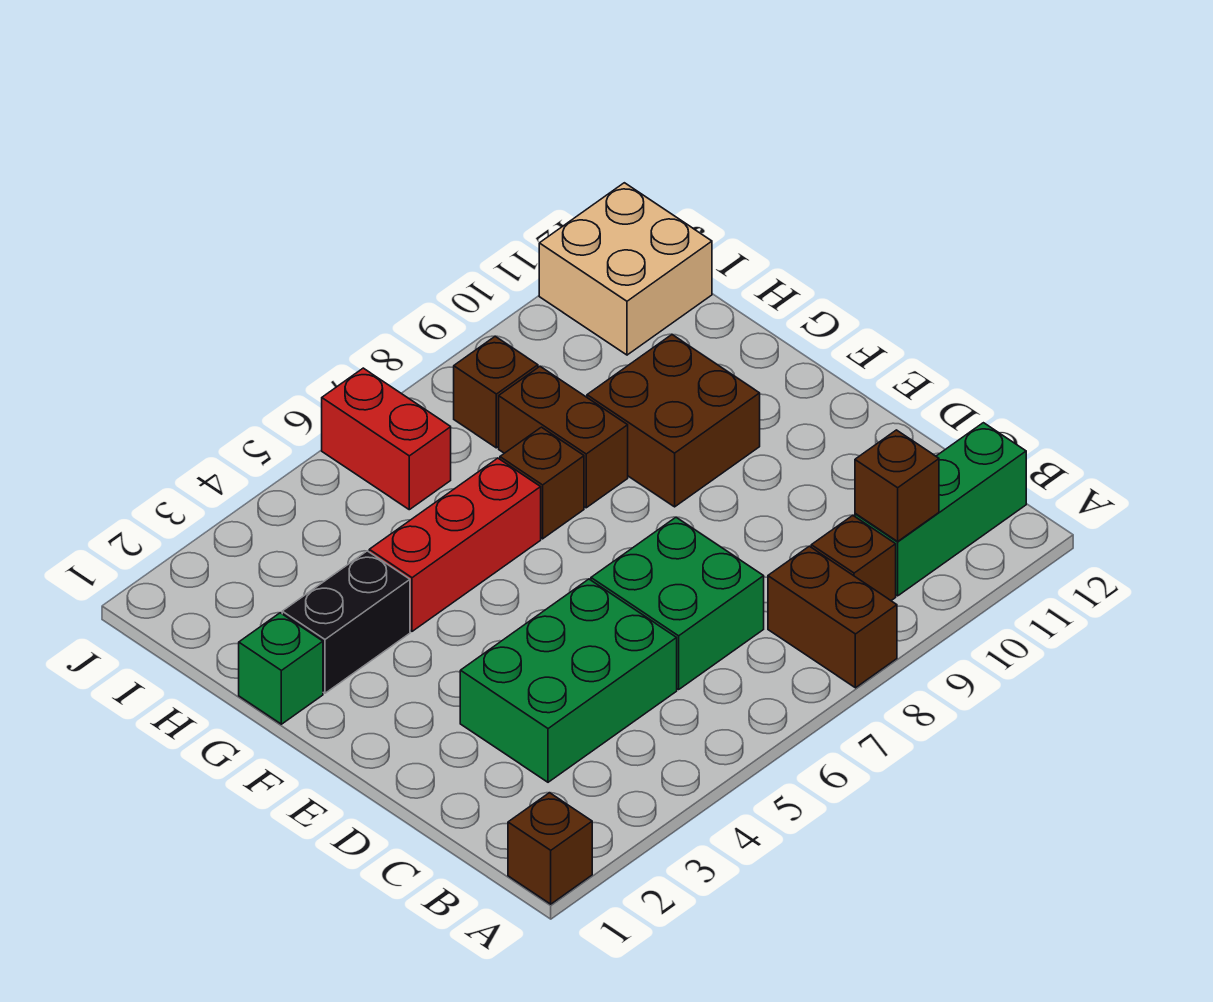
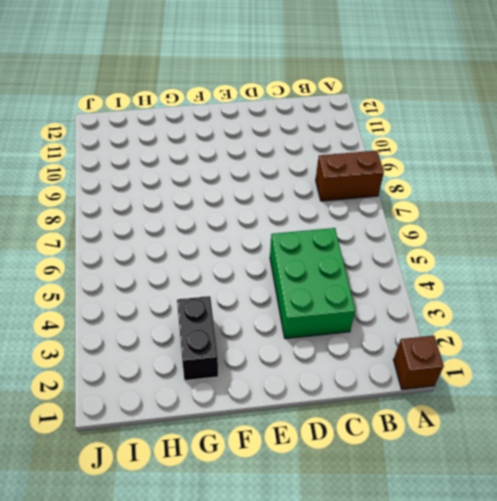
none -> brown brick B9 level 1
none -> green brick B10:B12 level 1
none -> green brick C6:D7 level 1

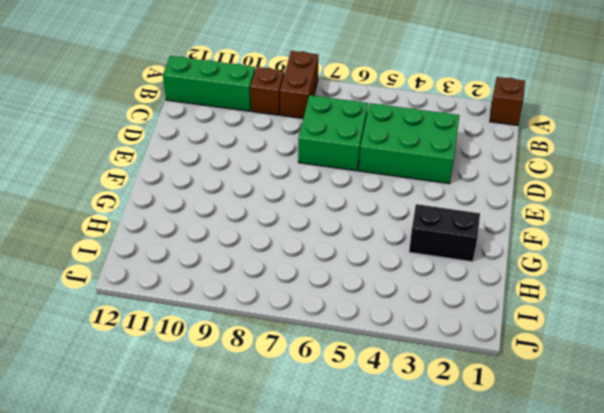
none -> brown brick F9:G10 level 1
none -> green brick G1 level 1
none -> red brick G4:G6 level 1

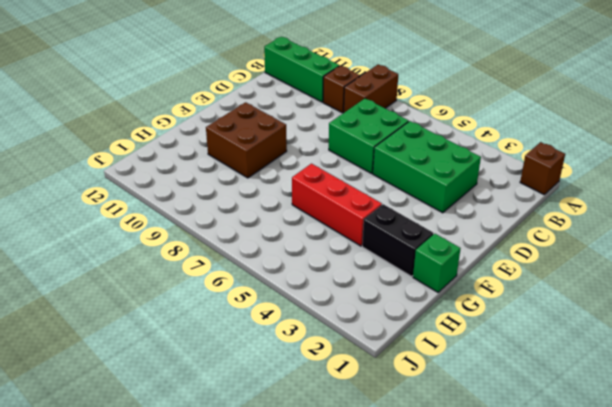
none -> brown brick G7 level 1
none -> brown brick G8:H8 level 1
none -> red brick I6:J6 level 1

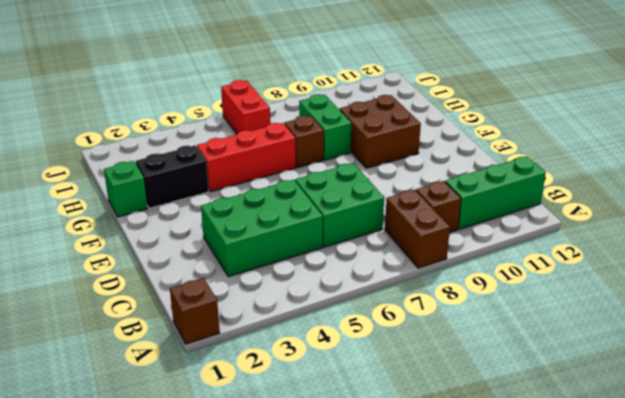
green brick G8:H8 level 1 -> brown brick G8:H8 level 1
none -> brown brick I8 level 1
none -> tan brick I11:J12 level 1
none -> brown brick B10 level 2

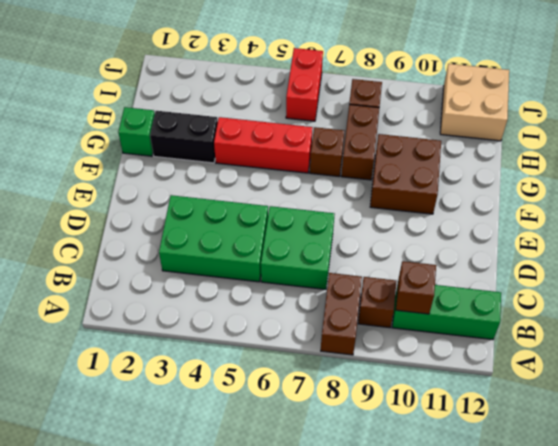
none -> brown brick A1 level 1

